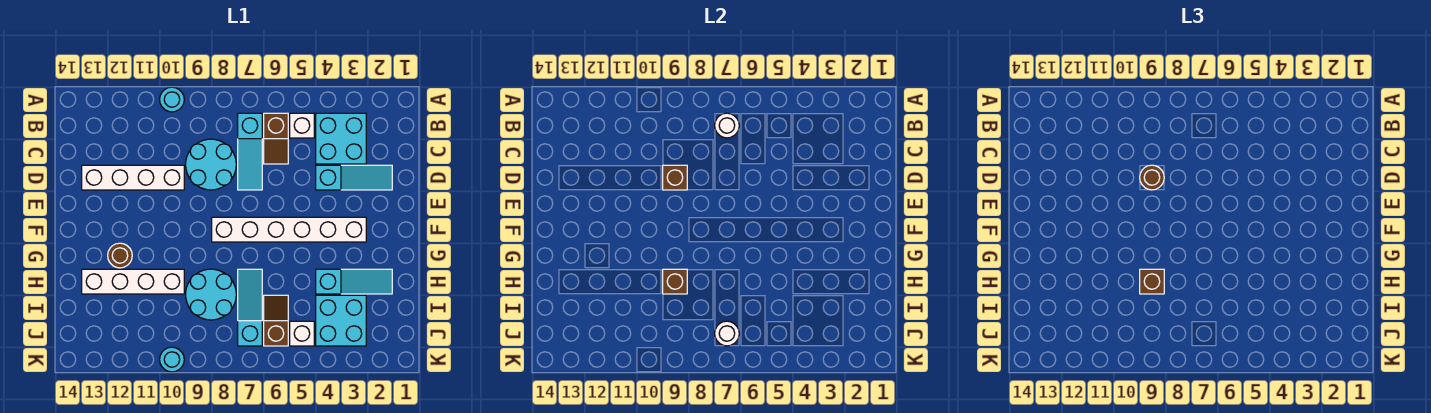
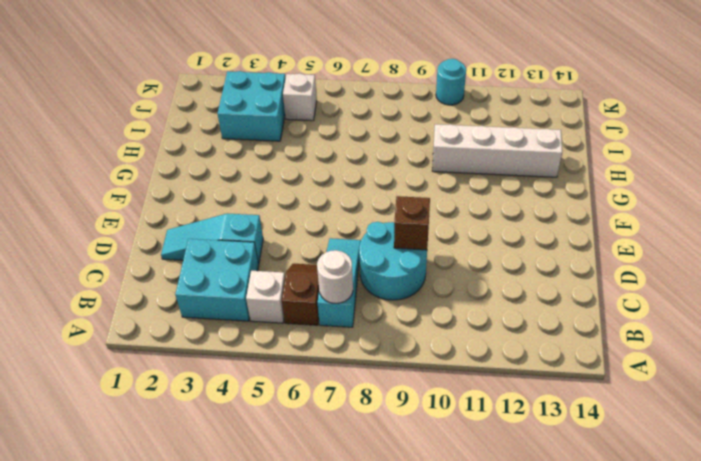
none -> cyan round brick A10 level 1
none -> white brick D10:D13 level 1
none -> white brick F3:F8 level 1

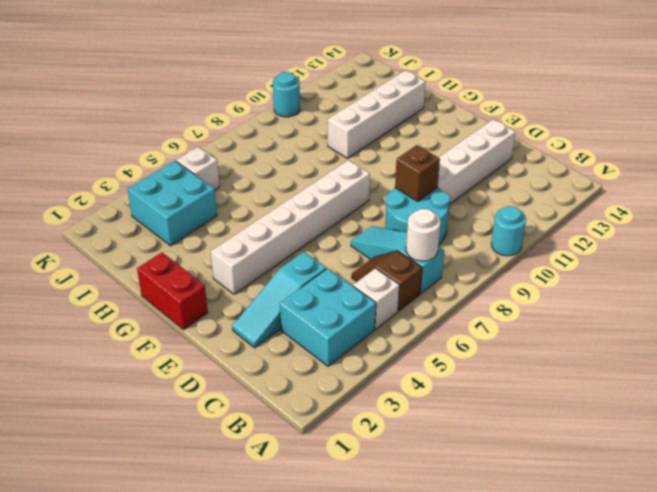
red brick F1:G1 level 1 -> none
none -> brown round brick G12 level 1
none -> cyan slope H2:H4 level 1 top 4
none -> cyan slope H7:J7 level 1 top J

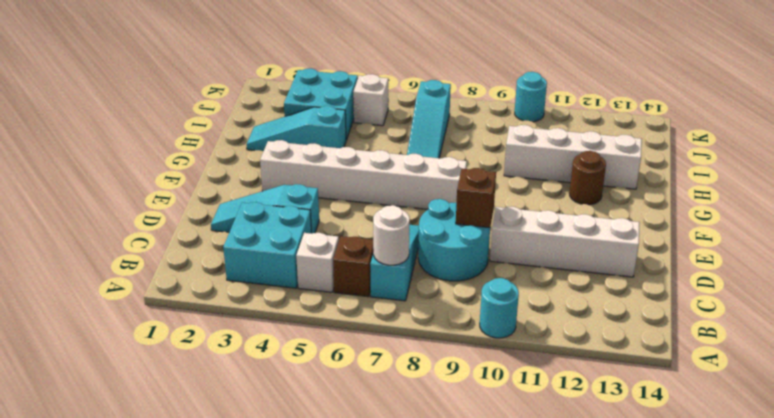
none -> cyan round brick H8:I9 level 1
none -> brown slope I6:J6 level 1 top J
none -> brown brick H9 level 2

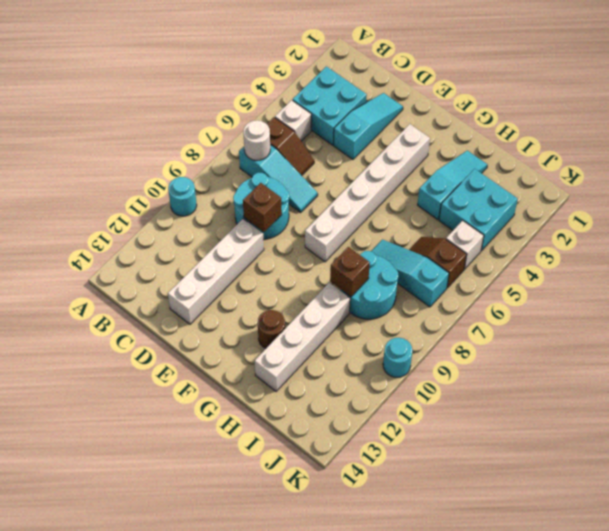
none -> white round brick J7 level 2
none -> brown round brick D9 level 3
none -> brown brick H9 level 3

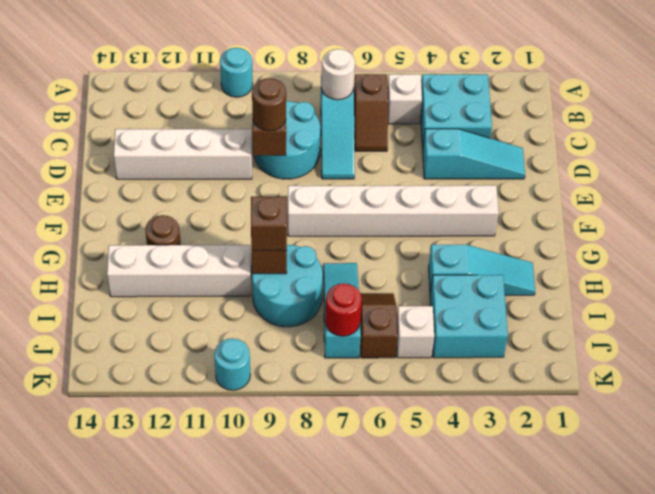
red round brick J7 level 2 -> white round brick J7 level 2

